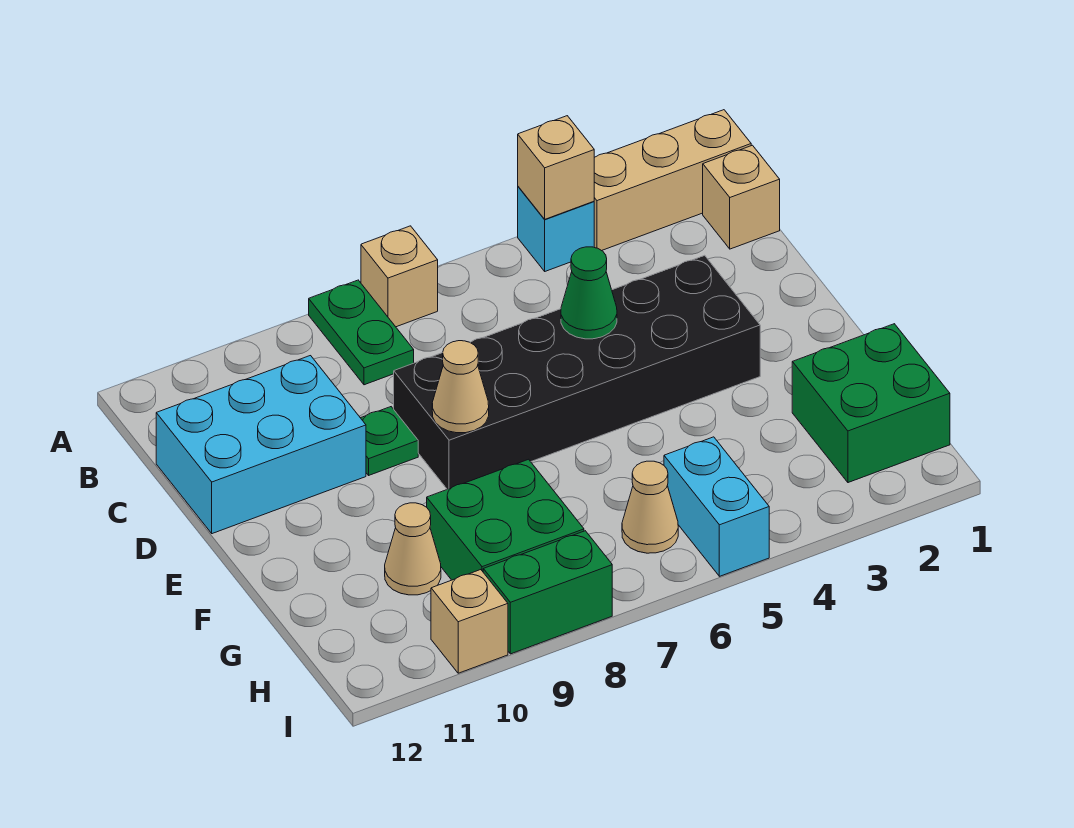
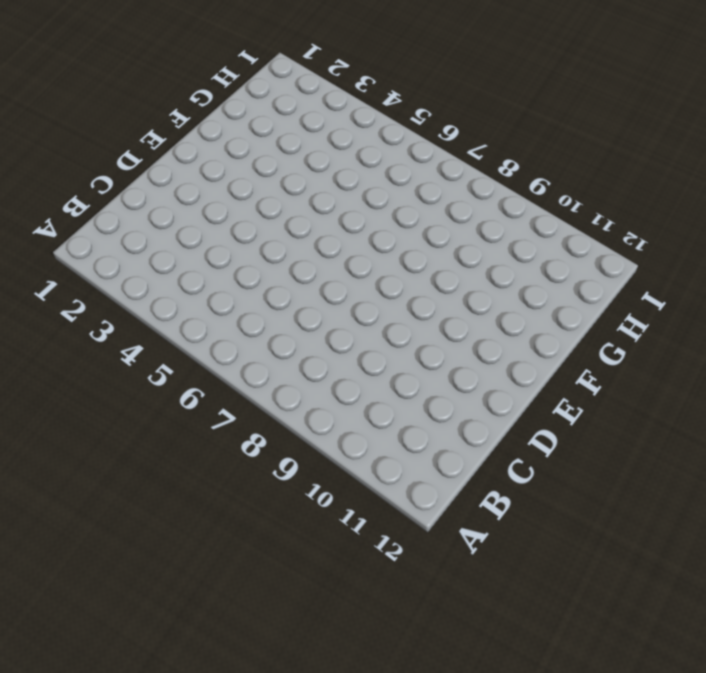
none -> tan brick A1:A3 level 1
none -> cyan brick A4 level 1
none -> tan brick A7 level 1

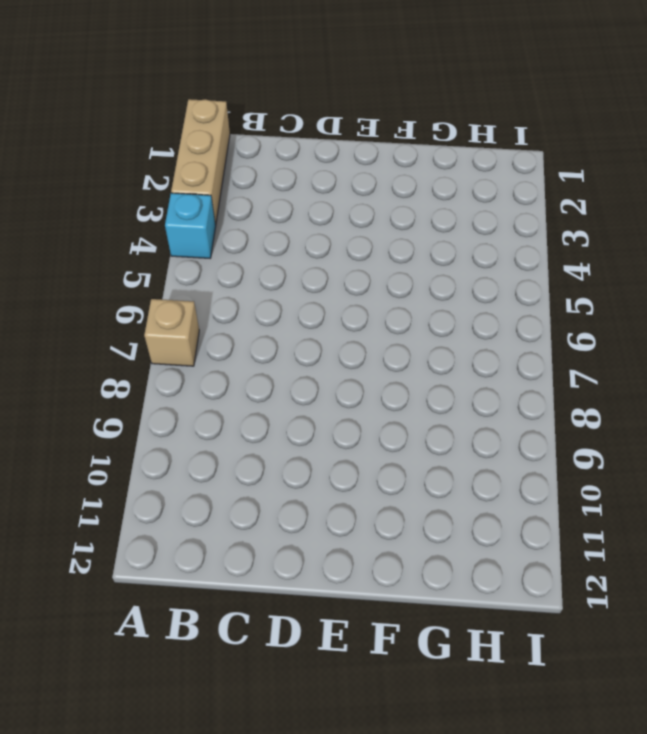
none -> green plate A8:B8 level 1
none -> tan brick B1 level 1
none -> cyan brick C10:D12 level 1

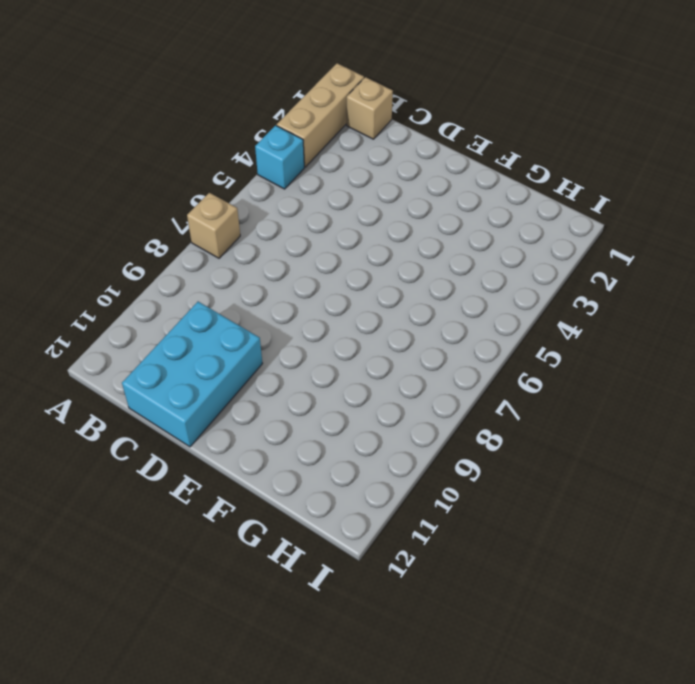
none -> green plate A8:B8 level 1
none -> black brick D3:E8 level 1
none -> green plate D9 level 1

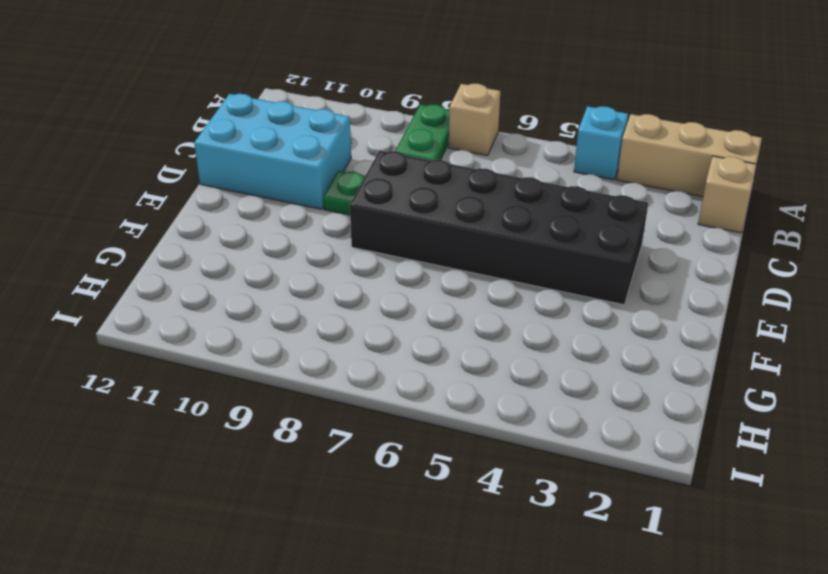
none -> green brick G1:H2 level 1
none -> green brick G8:H9 level 1
none -> tan cone G10 level 1

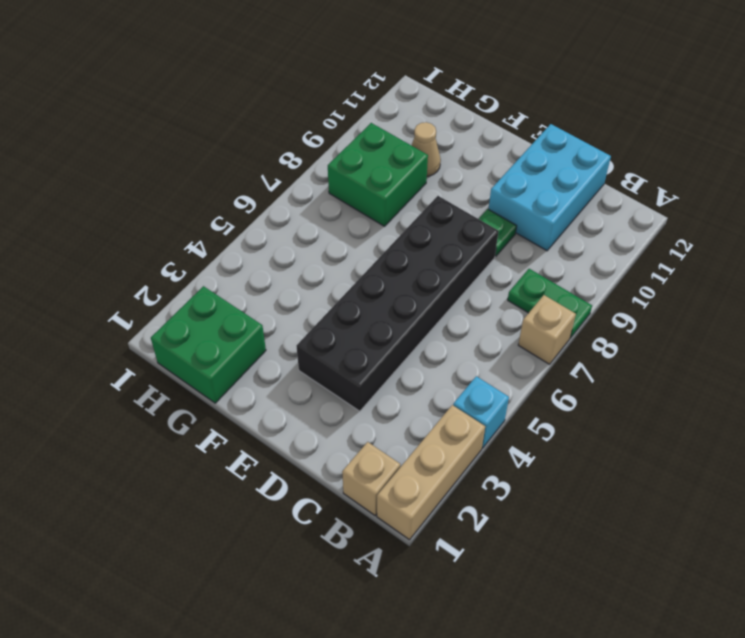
none -> cyan brick H5:I5 level 1
none -> tan cone H6 level 1
none -> green brick I8:I9 level 1

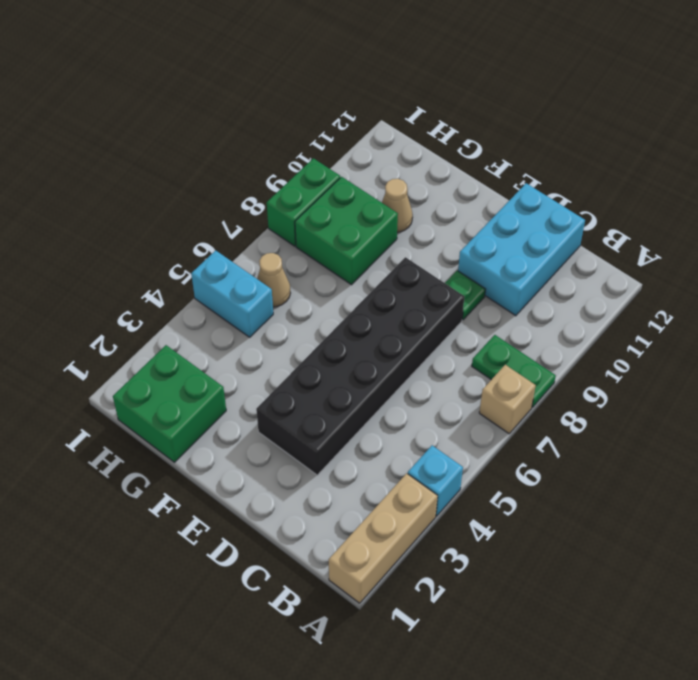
none -> tan brick B1 level 1
none -> tan brick I10 level 1
none -> tan brick A4 level 2

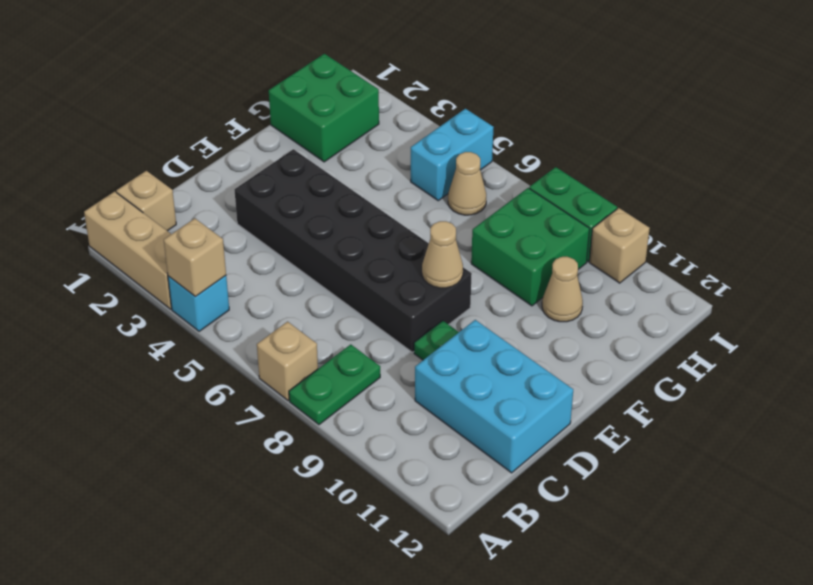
none -> green cone D5 level 2

